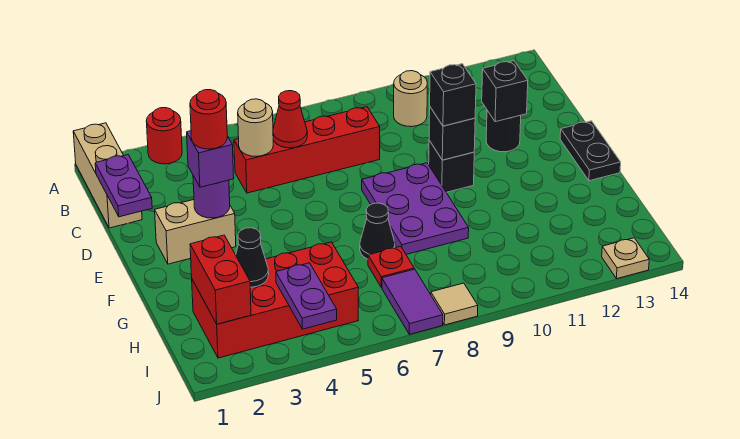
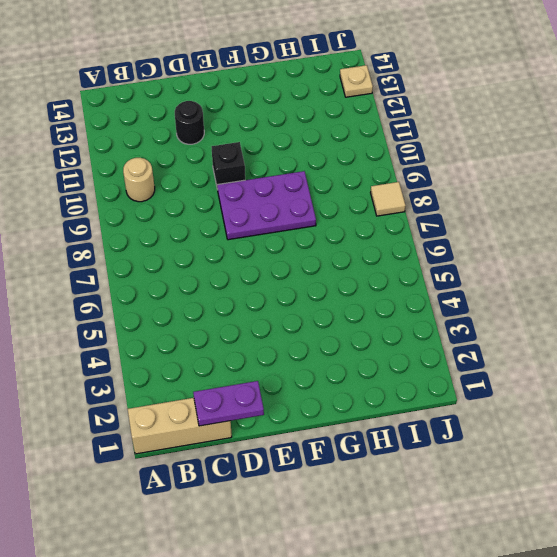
none -> red round brick A3 level 1
none -> red brick C5:C8 level 1
none -> tan brick E2:E3 level 1

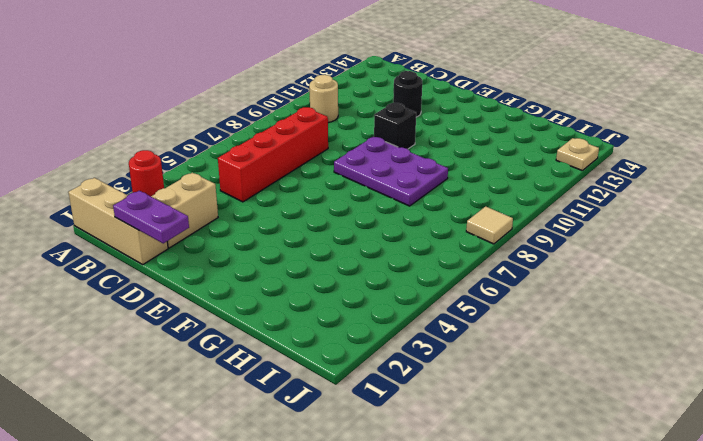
tan brick C2:C3 level 1 -> tan brick E2:E3 level 1
none -> black plate E14:F14 level 1
none -> black cone G7 level 1
none -> red brick H2:I5 level 1

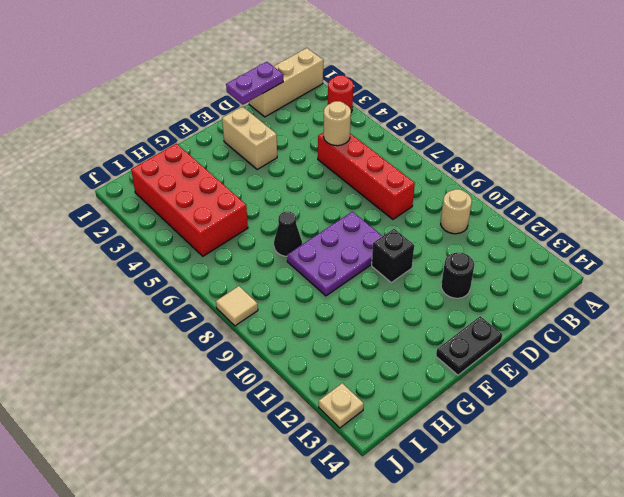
none -> red plate H7 level 1
none -> purple tile I7:J7 level 1
none -> red cone C6 level 2

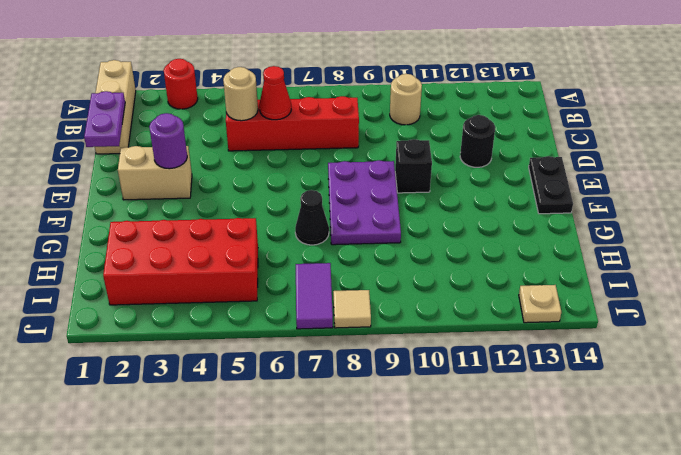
none -> red plate H7 level 1
none -> black brick D12 level 2
none -> black brick E10 level 2

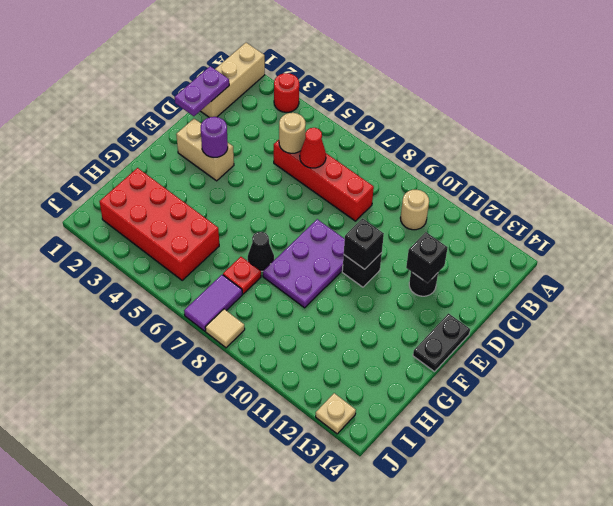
none -> red brick H2:I2 level 2
none -> black cone H3 level 2
none -> purple plate I4:J4 level 2

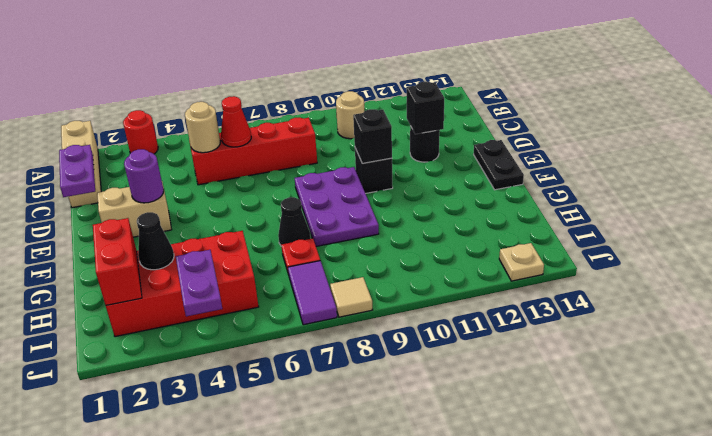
none -> purple brick E3 level 3
none -> black brick E10 level 3
none -> red round brick E3 level 4

